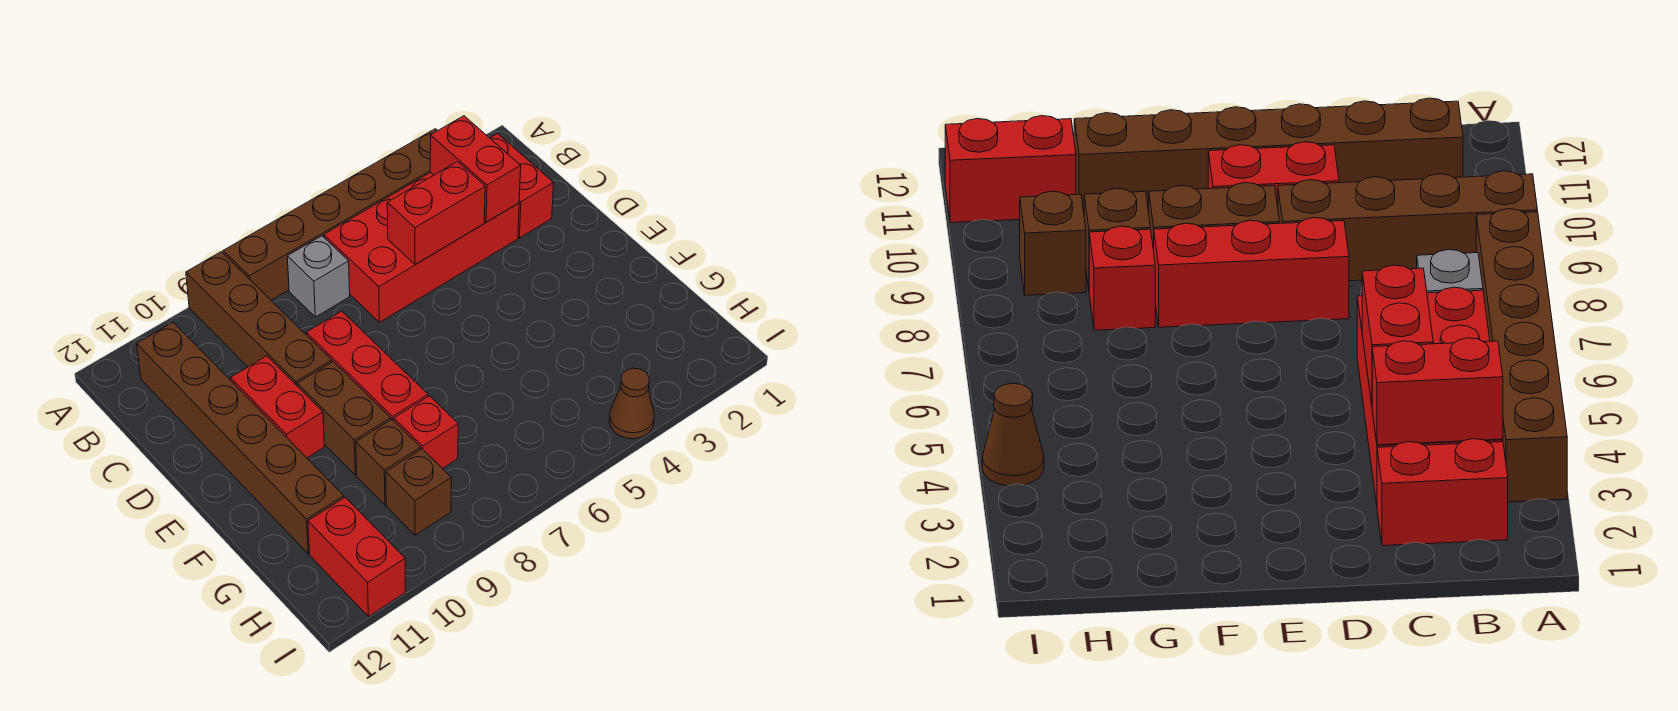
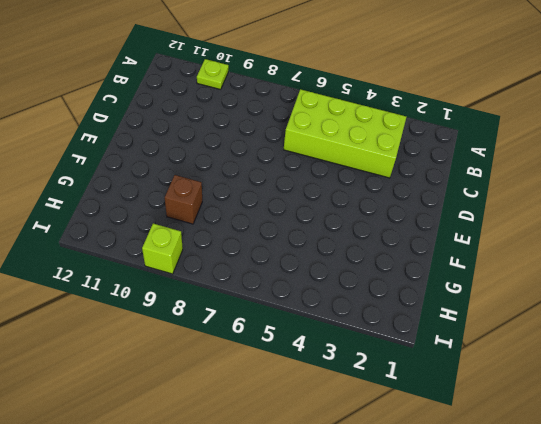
lime plate A10 level 1 -> none
lime brick B3:C6 level 1 -> red brick B3:C6 level 1
lime brick I9 level 1 -> none
none -> brown brick A3:A8 level 1
none -> brown brick A9:D9 level 1
none -> red brick B2:C2 level 1

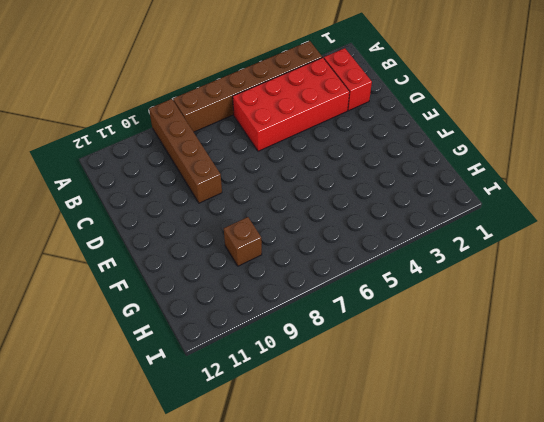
none -> grey brick B7 level 1
none -> brown brick B11:G11 level 1
none -> red brick D8:F8 level 1

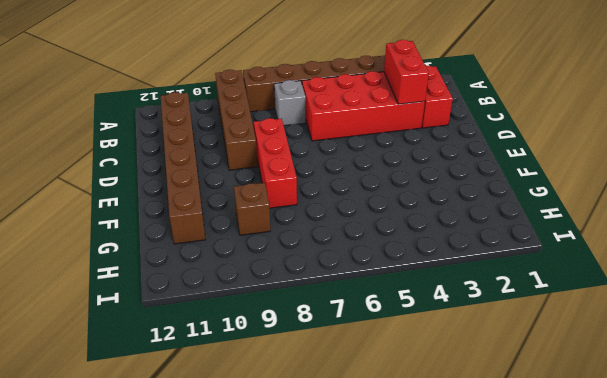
none -> red brick D10:E10 level 1
none -> brown brick E9:F9 level 1
none -> red brick G8 level 1

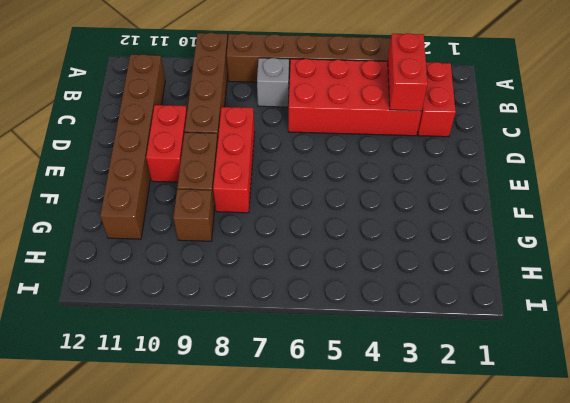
none -> red brick G8 level 1
none -> brown brick H9 level 1
none -> red brick H11:I11 level 1

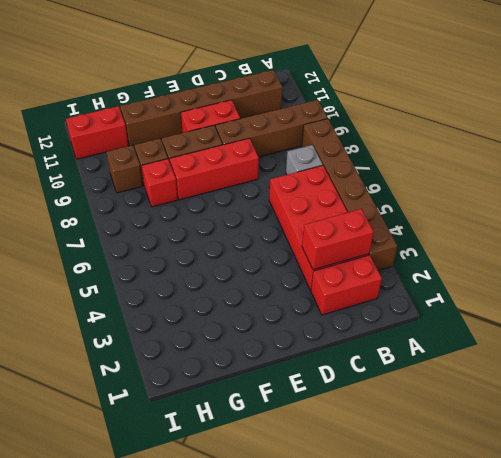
none -> brown cone I4 level 1
none -> red brick C4:C5 level 2

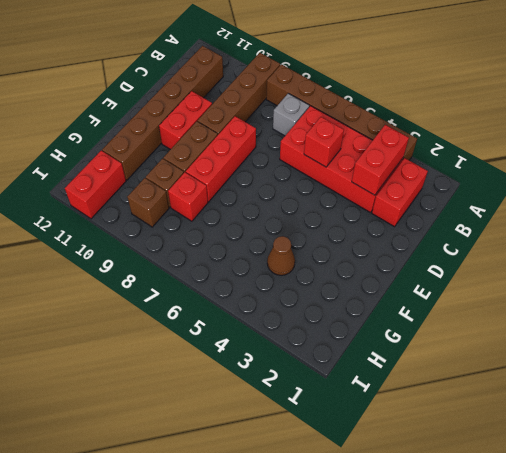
red brick C5 level 2 -> red brick C4:C5 level 2
brown cone G4 level 1 -> brown cone I4 level 1

